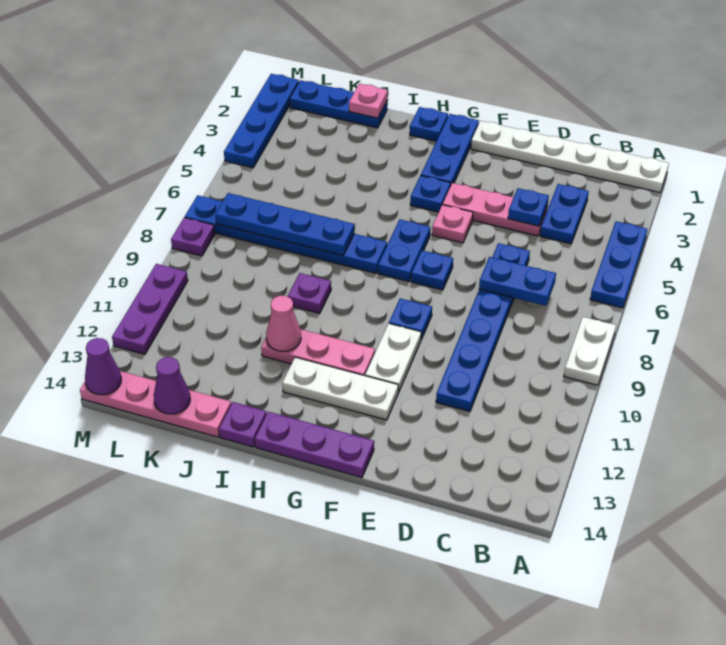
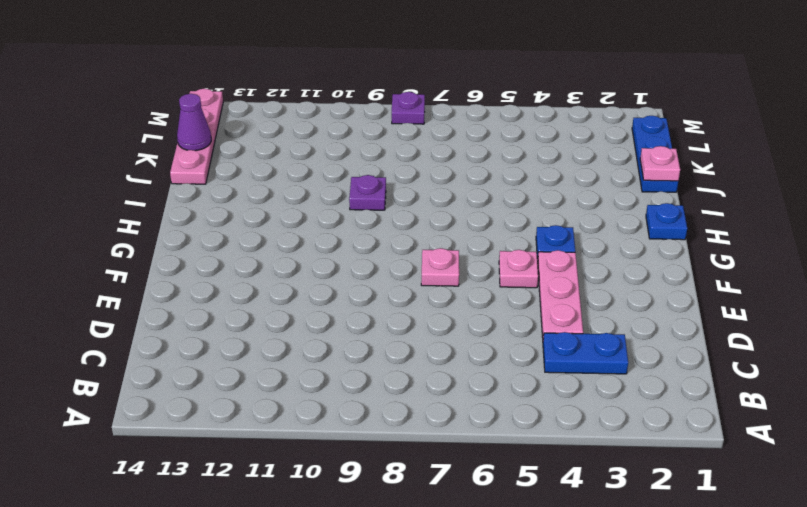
pink plate F7 level 1 -> blue plate F7 level 1
none -> white plate A1:F1 level 1
none -> blue plate A4:A6 level 1
none -> white plate A8:A9 level 1
none -> blue plate D6:D11 level 1

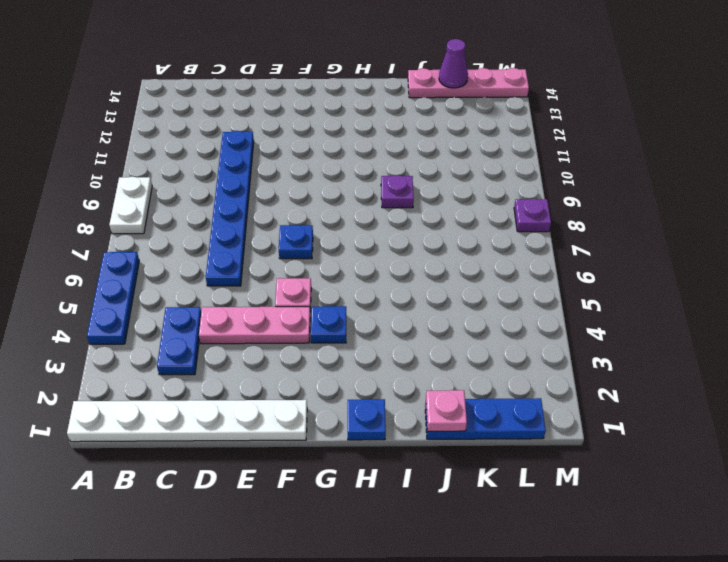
none -> blue plate F9 level 1
none -> white plate F10:F11 level 1
none -> white plate F12:H12 level 1
none -> purple plate F14:H14 level 1

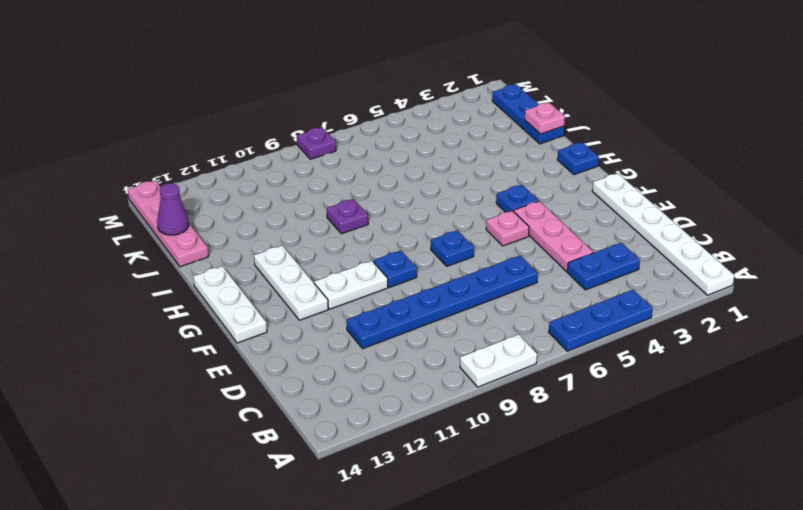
white plate F14:H14 level 1 -> purple plate F14:H14 level 1
none -> blue plate G1:G3 level 1
none -> blue plate G6:G7 level 1
none -> pink plate G11:I11 level 1
none -> blue plate H7:M7 level 1

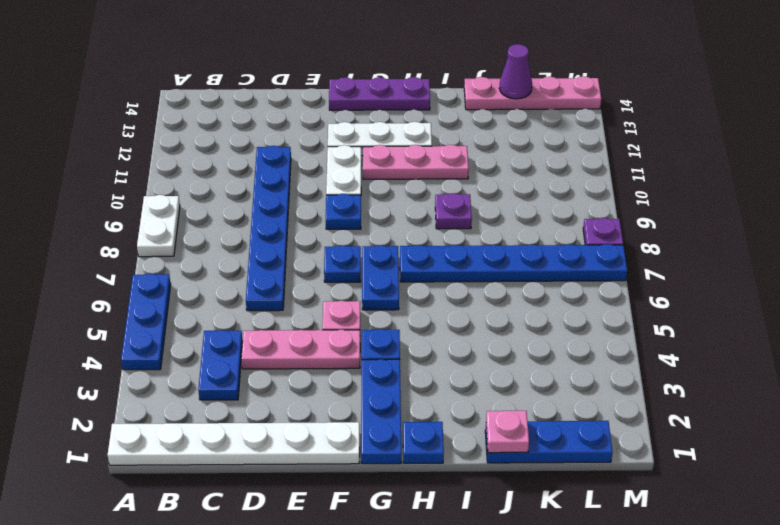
none -> purple plate I14 level 1
none -> blue plate M1:M4 level 1
none -> purple plate M10:M12 level 1
none -> blue plate C7:D7 level 2

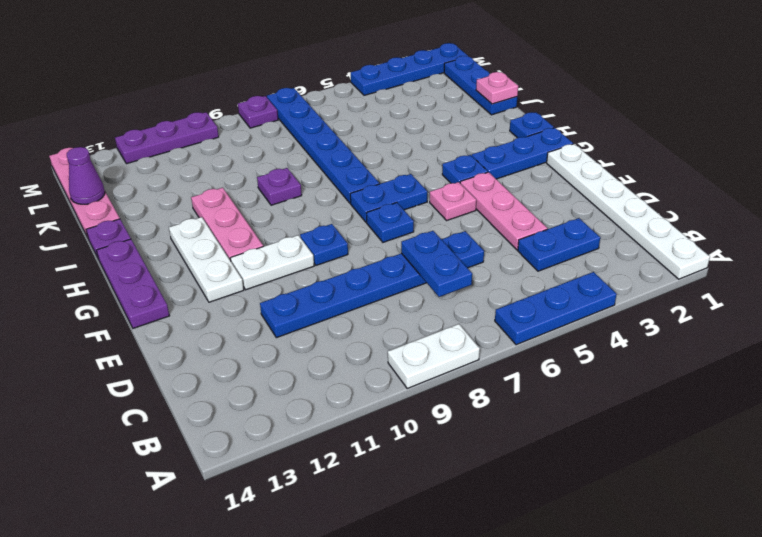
none -> blue plate D4 level 2
none -> blue plate I7:L7 level 2
none -> pink cone I11 level 2
none -> purple cone M14 level 2

